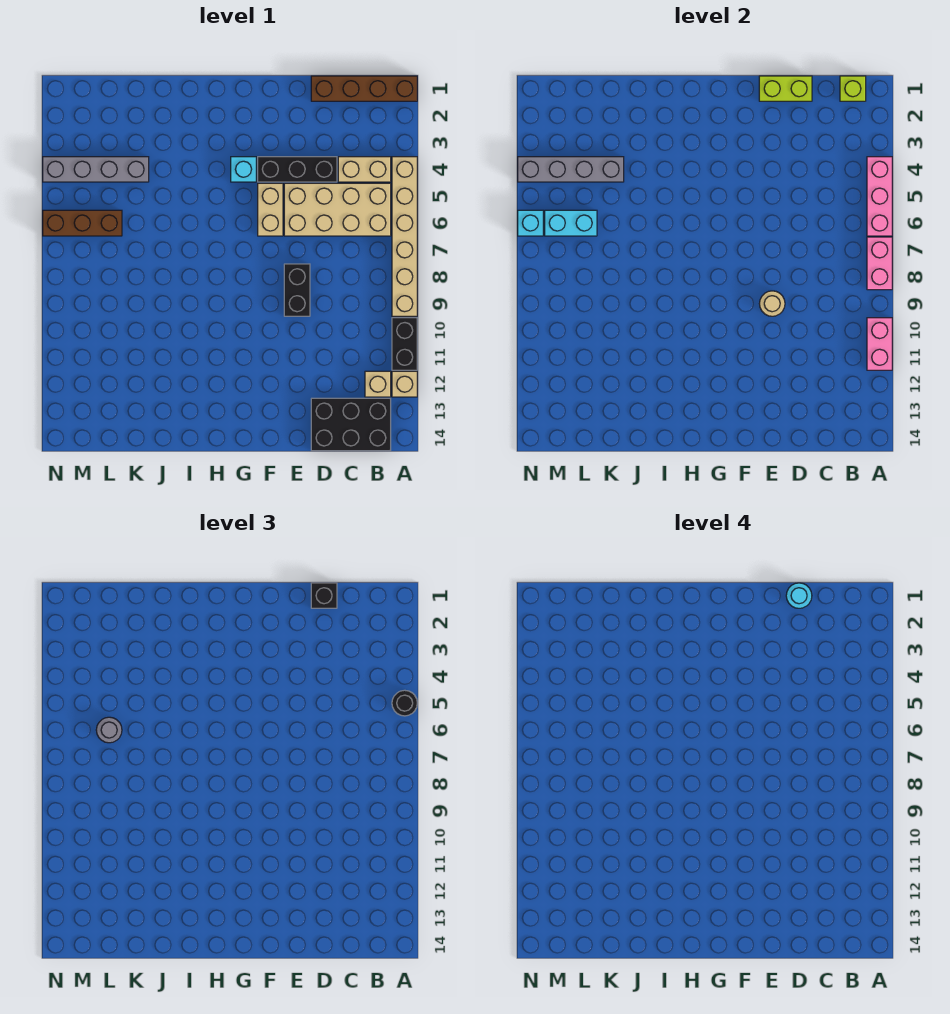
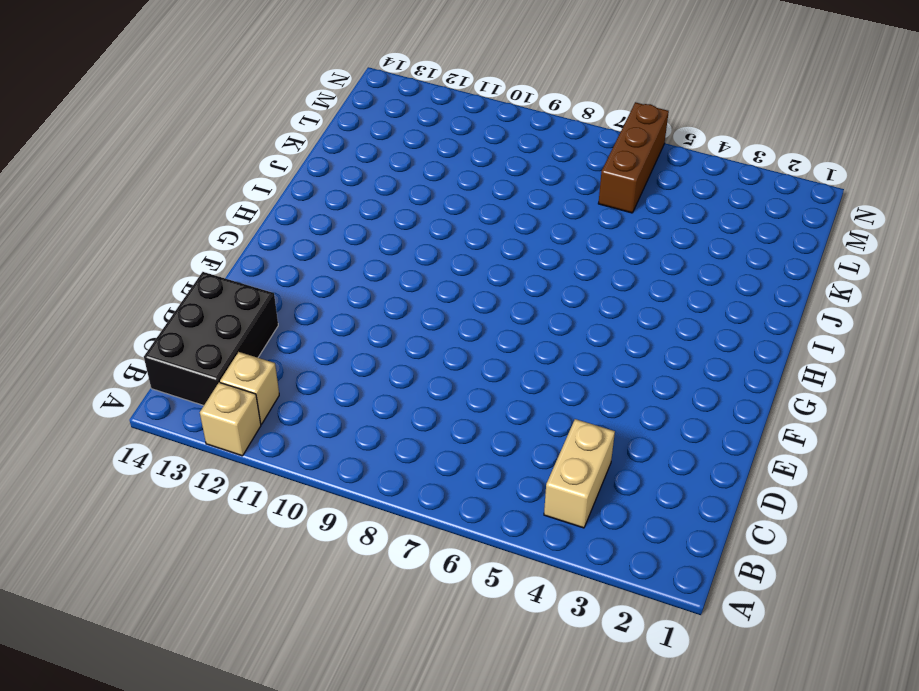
none -> brown brick A1:D1 level 1
none -> tan brick A4:A9 level 1
none -> black brick A10:A11 level 1

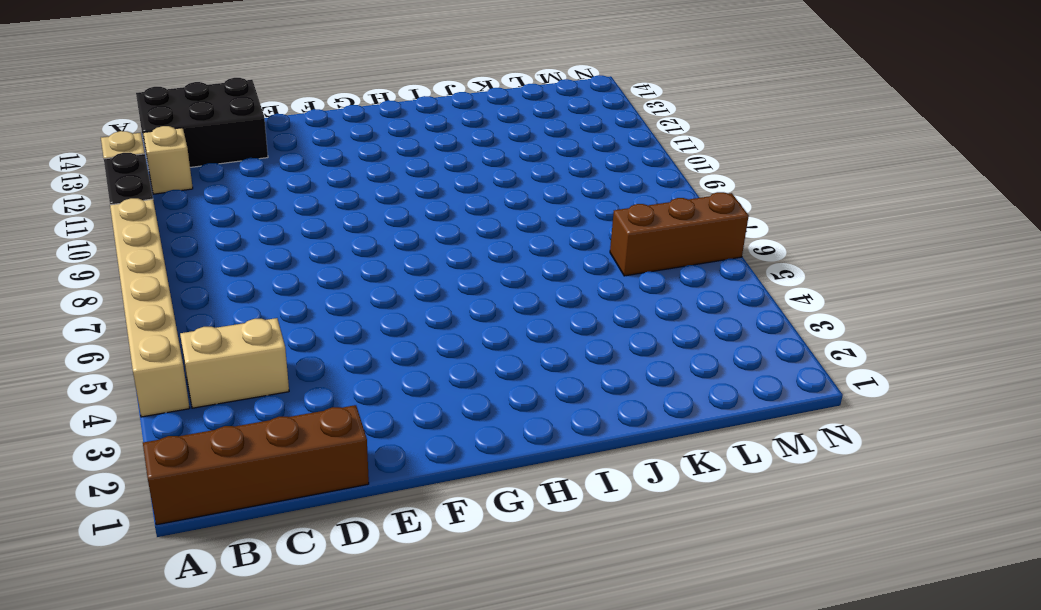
none -> tan brick B5:E6 level 1
none -> black brick D4:F4 level 1
none -> black brick E8:E9 level 1

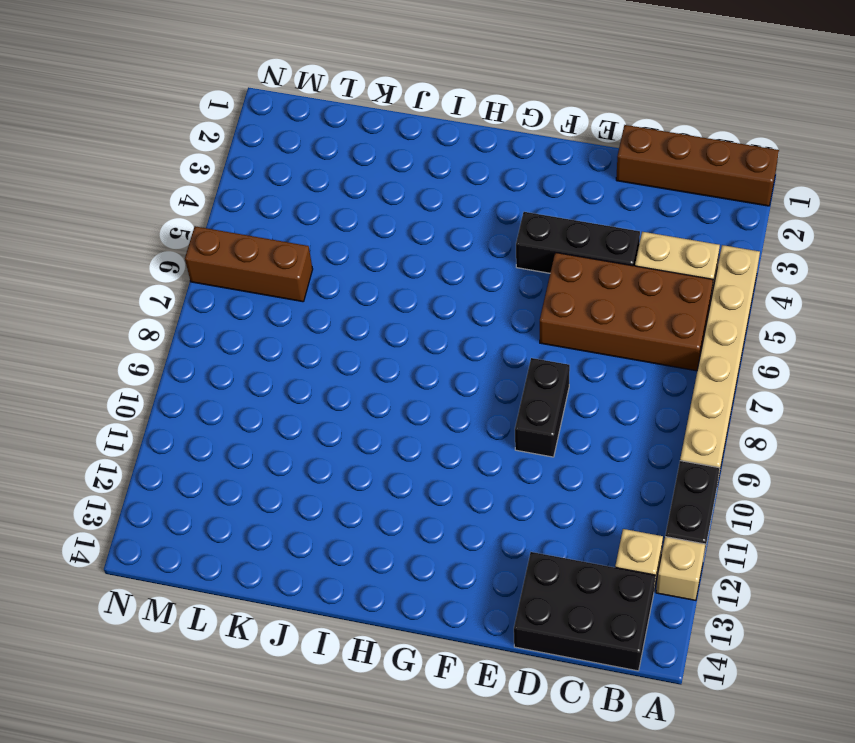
brown brick B5:E6 level 1 -> tan brick B5:E6 level 1
none -> tan brick F5:F6 level 1
none -> cyan brick G4 level 1
none -> grey brick K4:N4 level 1

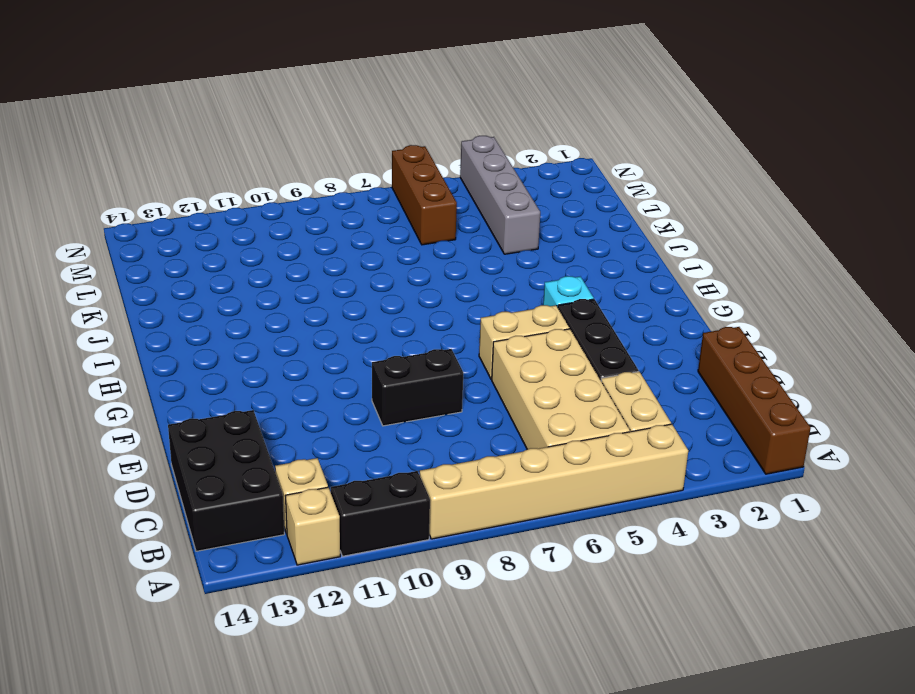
none -> pink brick A4:A6 level 2
none -> pink brick A7:A8 level 2
none -> pink brick A10:A11 level 2

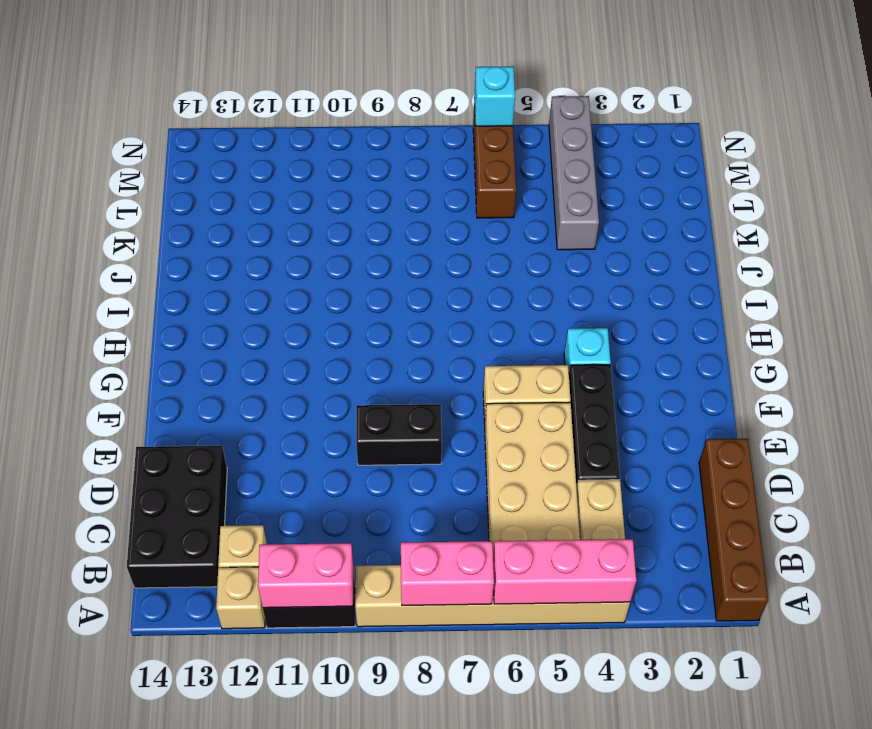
none -> lime brick B1 level 2
none -> lime brick D1:E1 level 2
none -> tan round brick E9 level 2

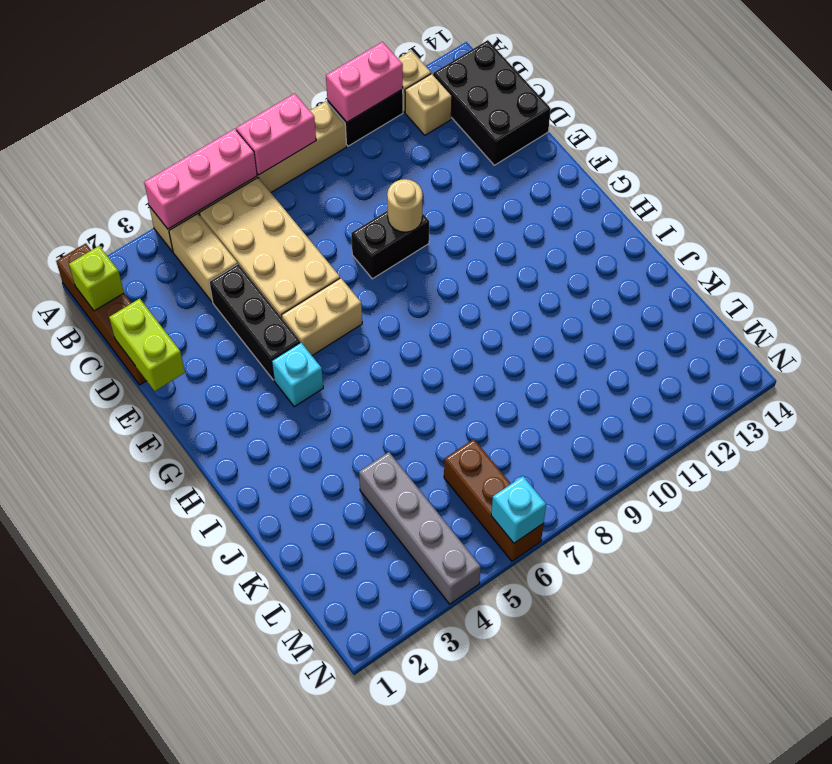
none -> grey brick K4:N4 level 2
none -> cyan brick L6:M6 level 2
none -> black round brick A5 level 3

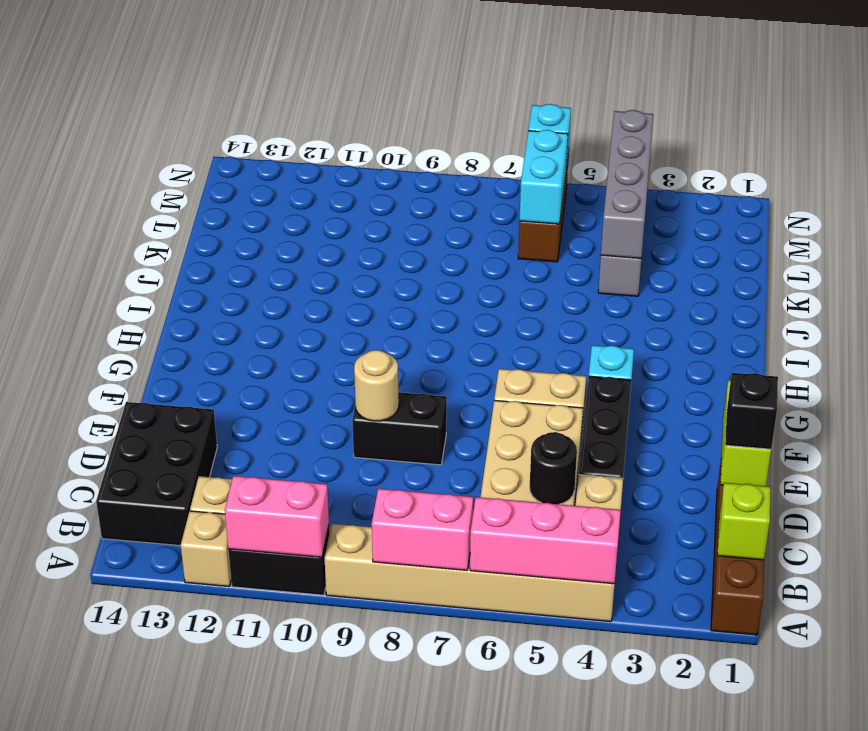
black round brick C5 level 2 -> black round brick A5 level 3
none -> grey round brick L6 level 3
none -> cyan round brick D1 level 4

